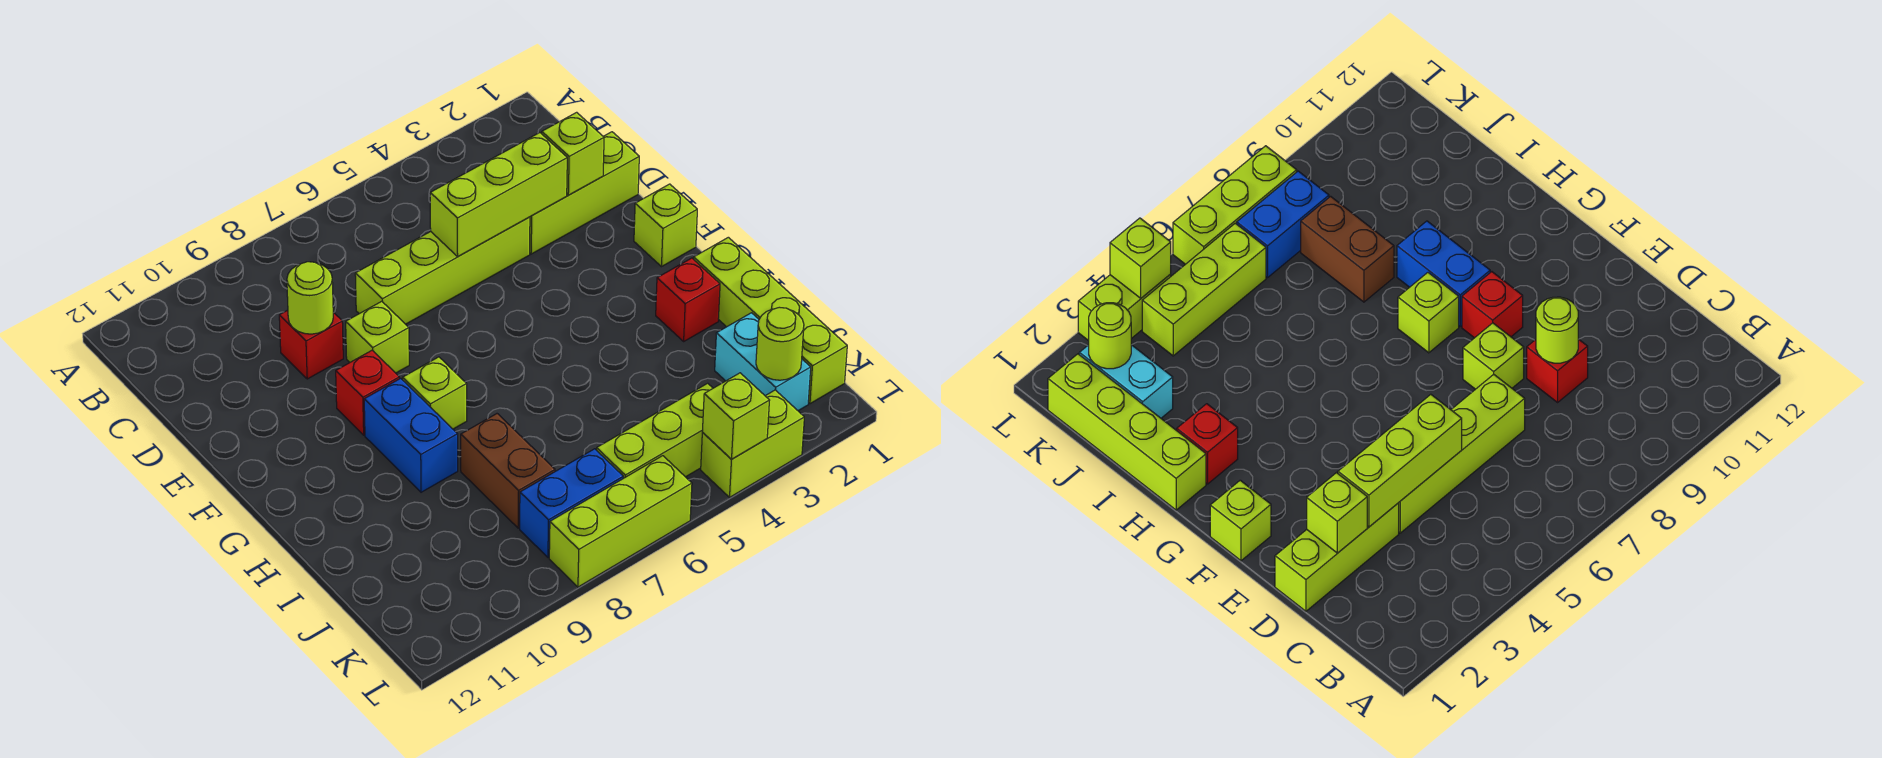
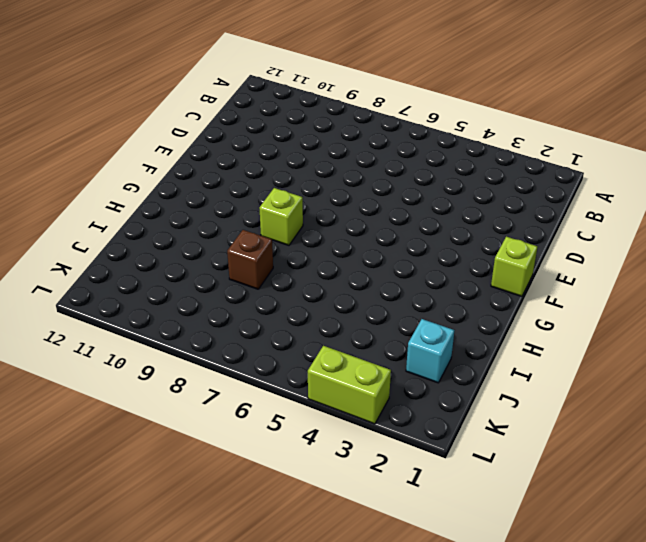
brown brick I8 level 1 -> brown brick I8:J8 level 1
cyan brick J2 level 1 -> cyan brick J2:K2 level 1
none -> lime brick D1:D3 level 1
none -> lime brick D4:D7 level 1
none -> red brick D9 level 1

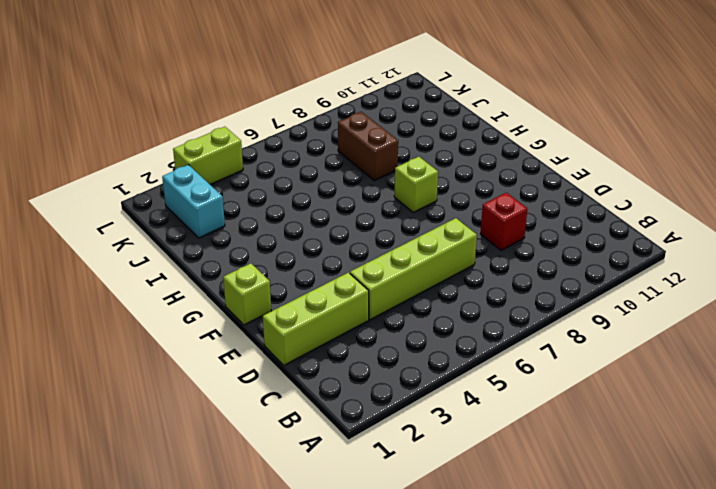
none -> lime brick E8 level 1
none -> red brick F9 level 1
none -> blue brick G9:H9 level 1

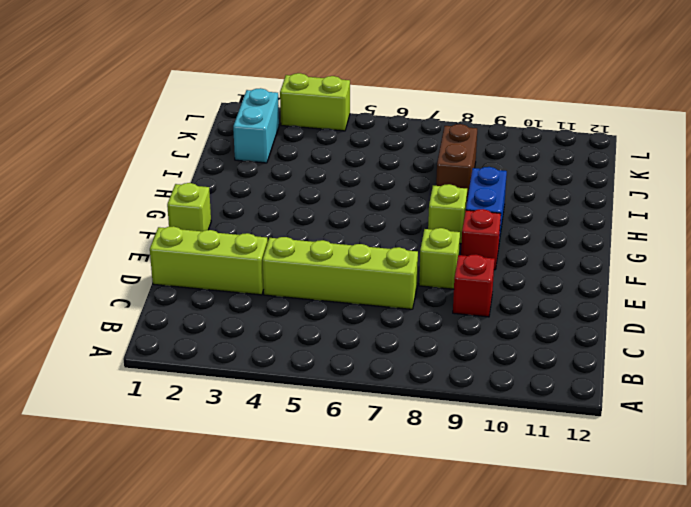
none -> lime brick H1:K1 level 1
none -> red brick H2 level 1
none -> lime brick K4:K6 level 1

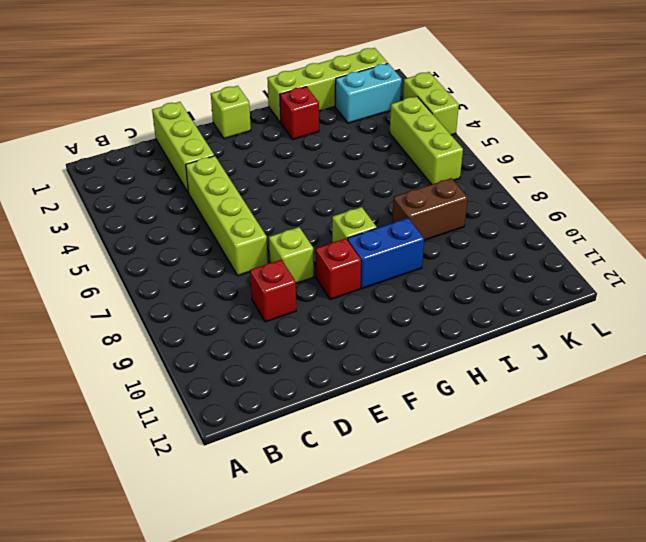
none -> blue brick K7:K8 level 1
none -> lime brick L6:L8 level 1
none -> lime brick D2 level 2

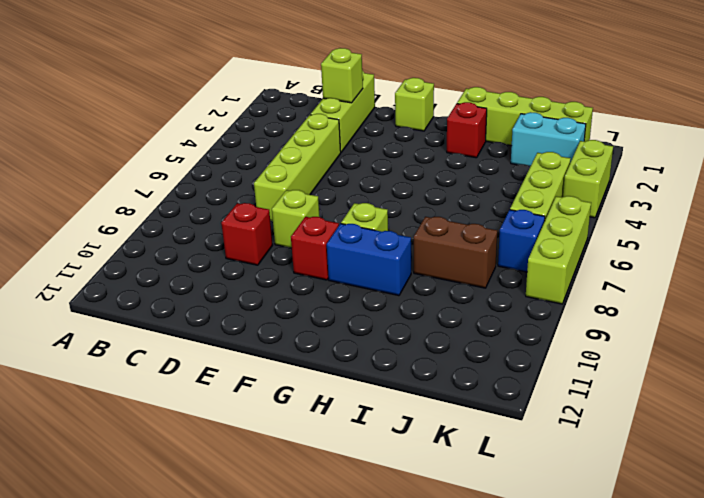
blue brick K7 level 1 -> blue brick K7:K8 level 1
none -> lime brick D3:D5 level 2
none -> lime round brick D9 level 2
none -> lime round brick K2 level 2

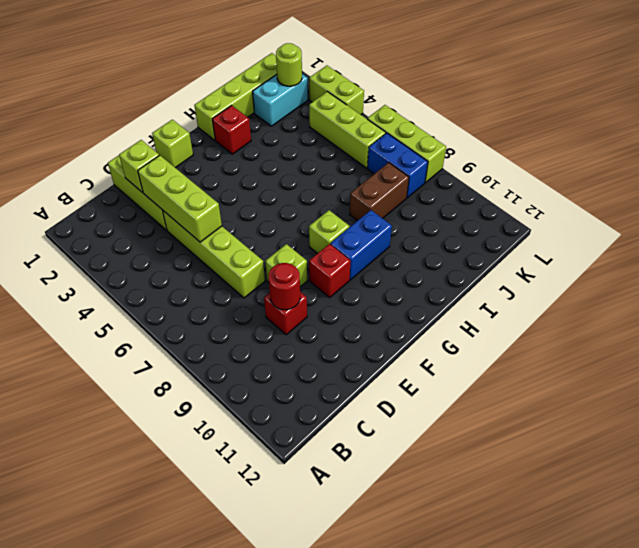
red round brick D9 level 2 -> lime round brick D9 level 2
none -> lime brick L4 level 2

